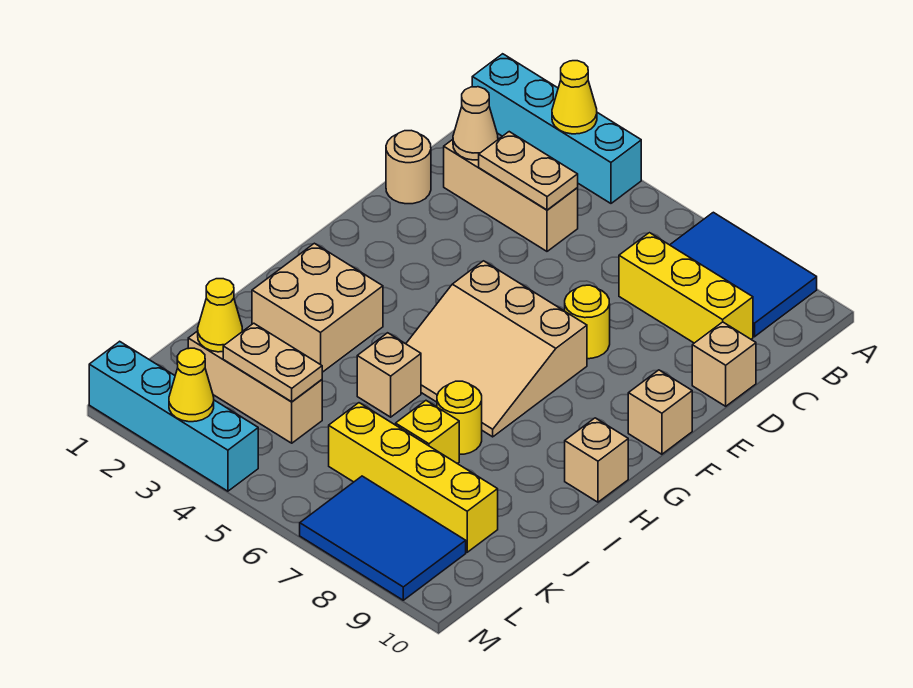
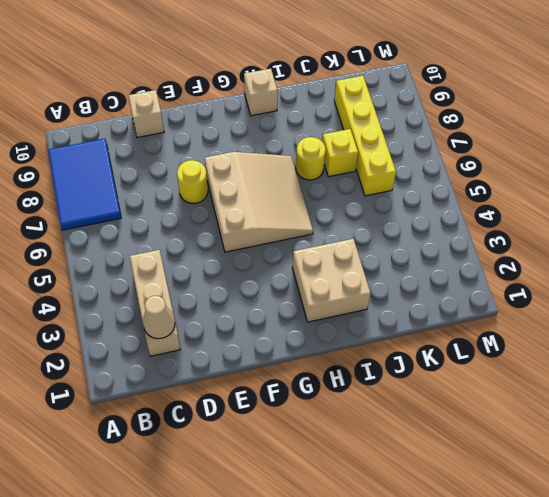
none -> cyan brick A1:A4 level 1
none -> yellow brick C7:C9 level 1
none -> tan round brick D1 level 1

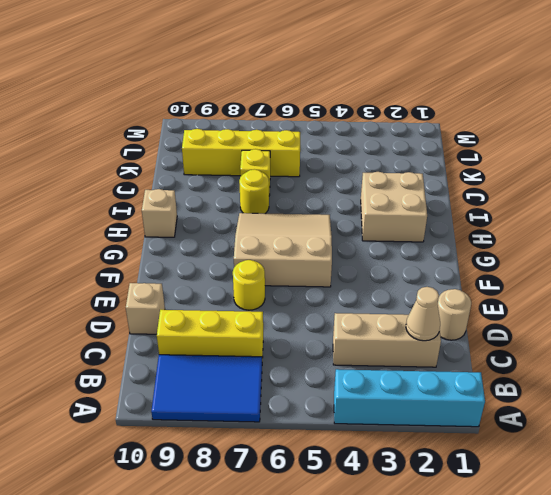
none -> tan brick F10 level 1
none -> tan brick I5 level 1
none -> tan brick K2:K4 level 1

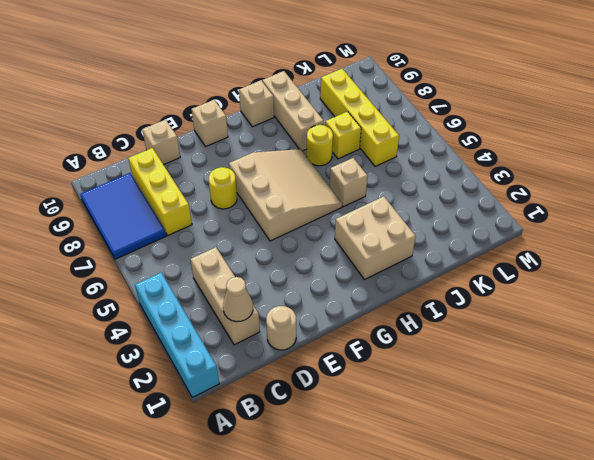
tan brick I8:I10 level 1 -> tan brick K2:K4 level 1
none -> blue tile L7:M9 level 1
none -> cyan brick M1:M4 level 1
none -> yellow cone A3 level 2

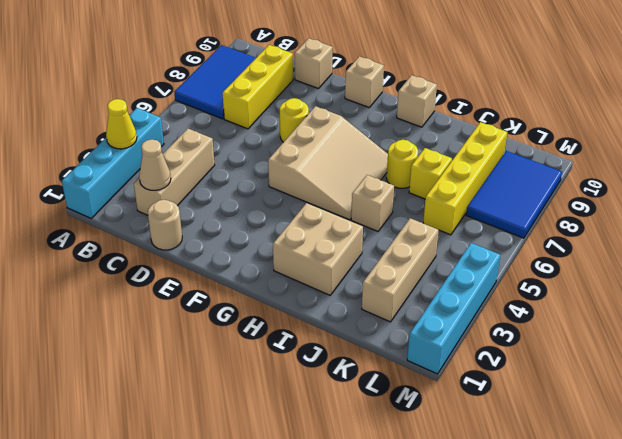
none -> tan plate C3:C4 level 2
none -> yellow cone K2 level 2
none -> tan plate K3:K4 level 2

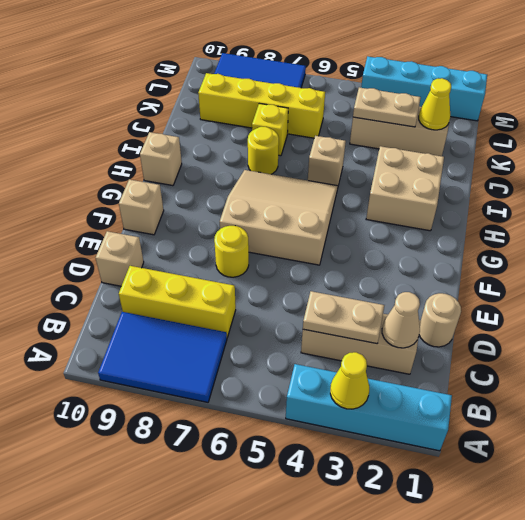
none -> yellow cone M3 level 2

